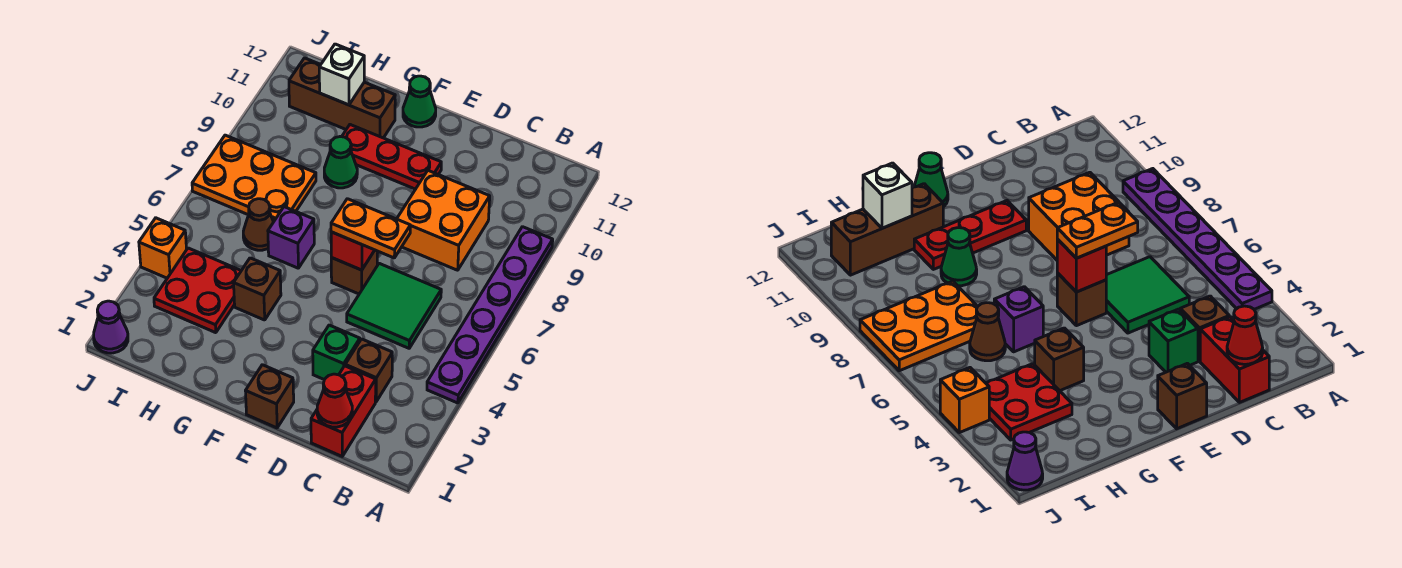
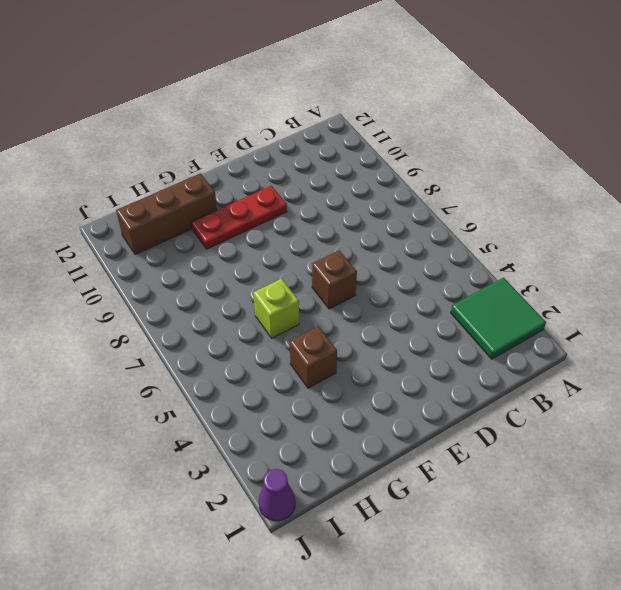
green tile A2:B3 level 1 -> green tile C5:D6 level 1
lime brick G6 level 1 -> purple brick G6 level 1
none -> purple plate A4:A9 level 1
none -> red brick C1:C2 level 1
none -> brown brick C3 level 1

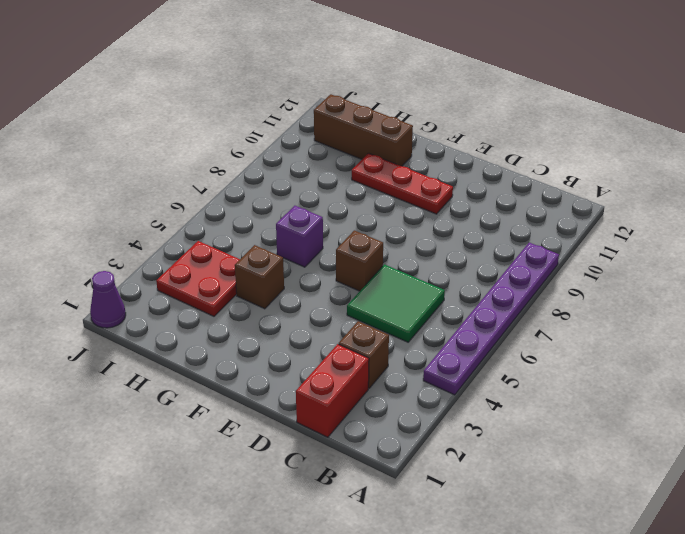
none -> orange brick C8:D9 level 1
none -> green brick D3 level 1
none -> brown brick E1 level 1

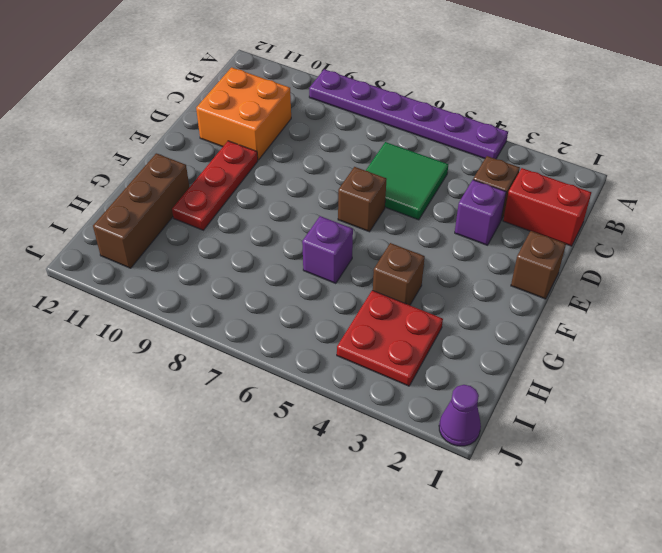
orange brick C10:D11 level 1 -> orange brick C8:D9 level 1
purple brick D3 level 1 -> green brick D3 level 1
none -> green cone F12 level 1
none -> green cone G9 level 1
none -> brown cone H6 level 1

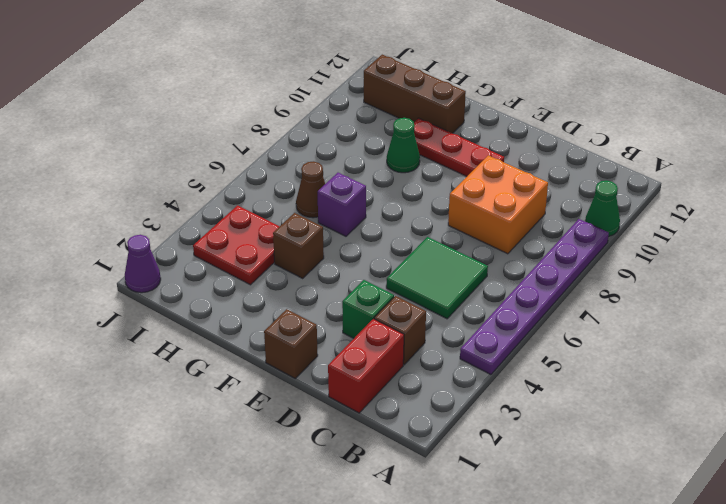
green cone A10 level 1 -> green cone F12 level 1
none -> brown brick E6 level 1
none -> orange plate H7:J8 level 1
none -> orange brick J4 level 1

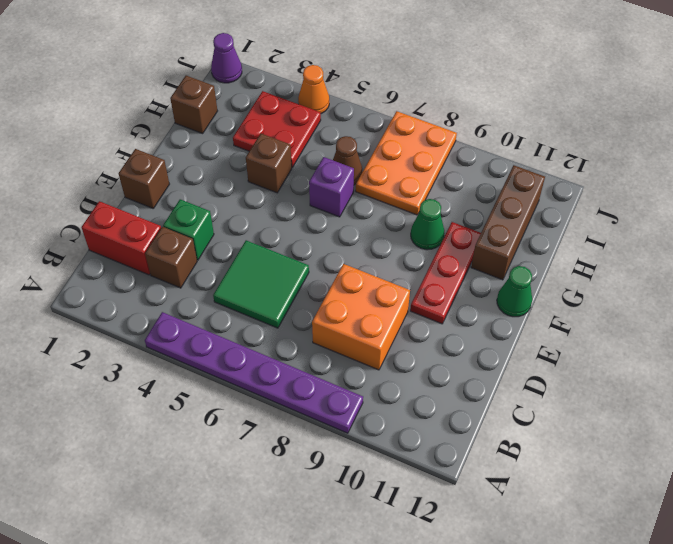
brown brick H1 level 1 -> brown brick E6 level 1
orange cone J4 level 1 -> orange brick J4 level 1
none -> red cone C1 level 2
none -> red brick E6 level 2
none -> white brick H11 level 2

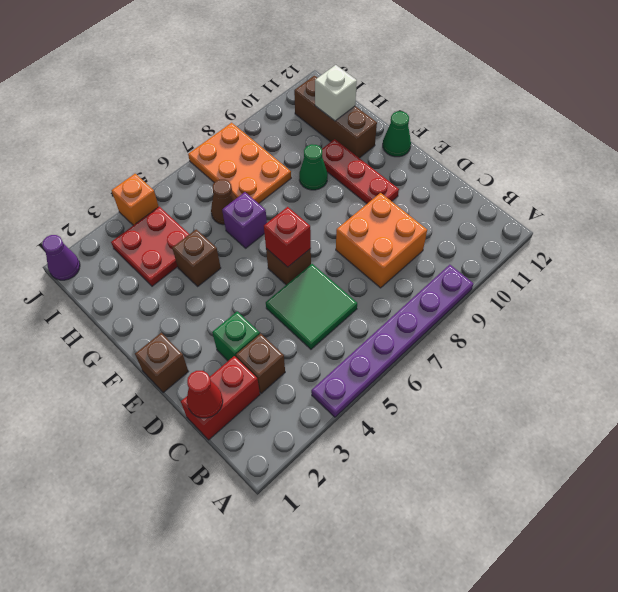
none -> orange plate D6:E6 level 3

